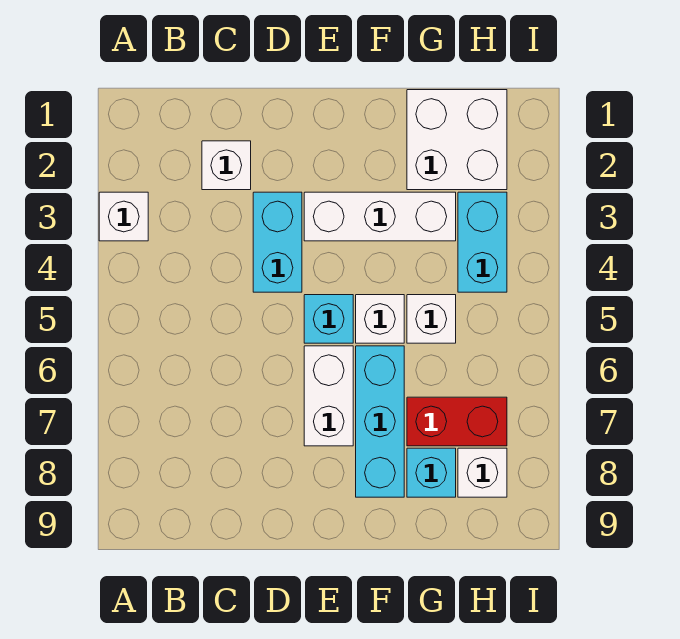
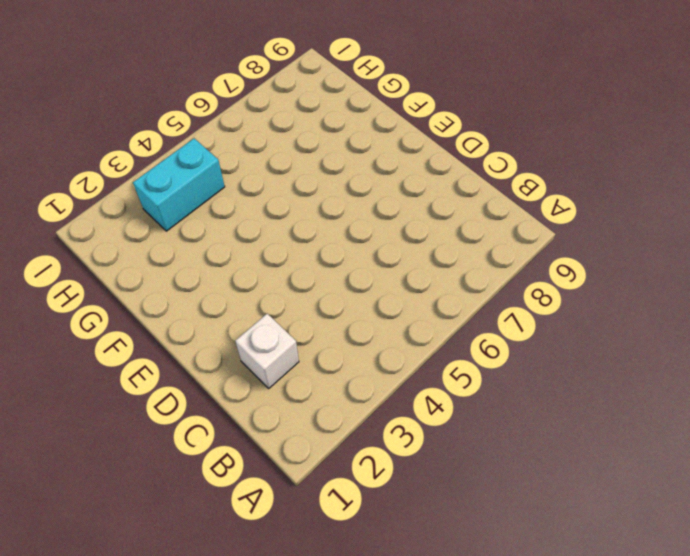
none -> white brick A3 level 1
none -> cyan brick D3:D4 level 1
none -> white brick E3:G3 level 1

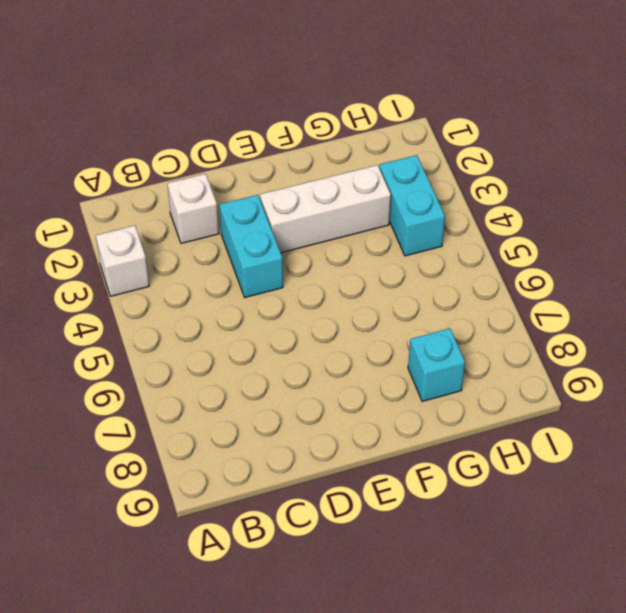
none -> cyan brick E5 level 1
none -> white brick E6:E7 level 1
none -> white brick F5 level 1

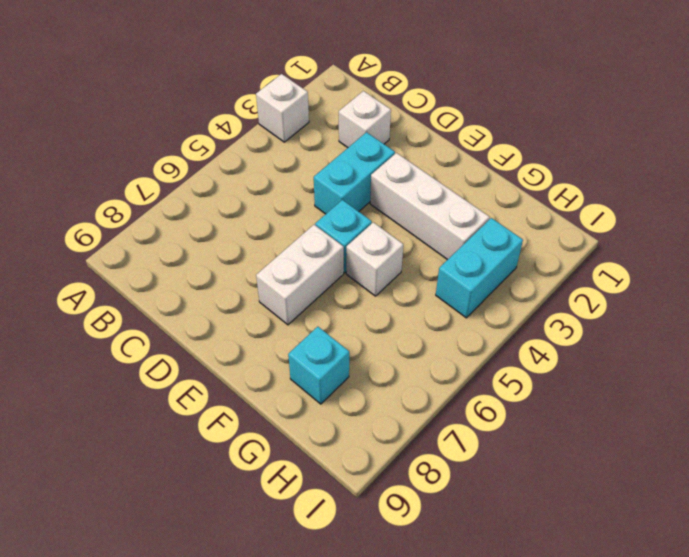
none -> cyan brick F6:F8 level 1
none -> white brick G1:H2 level 1
none -> white brick G5 level 1

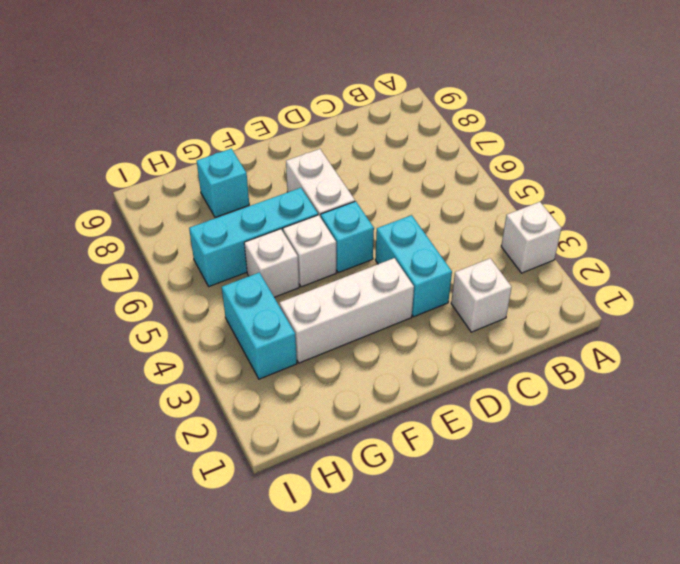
cyan brick F6:H6 level 1 -> cyan brick F6:F8 level 1
none -> white brick G1:H2 level 1
none -> red brick G7:H7 level 1
none -> white brick H8 level 1

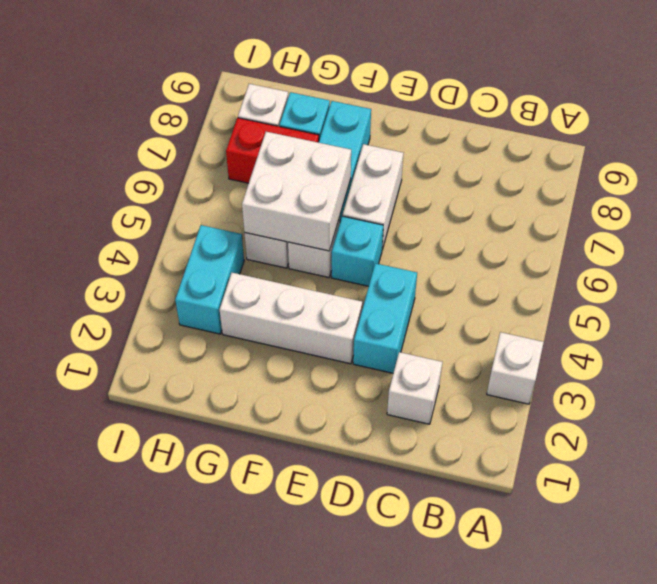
white brick F5:G6 level 2 -> white brick G1:H2 level 1

